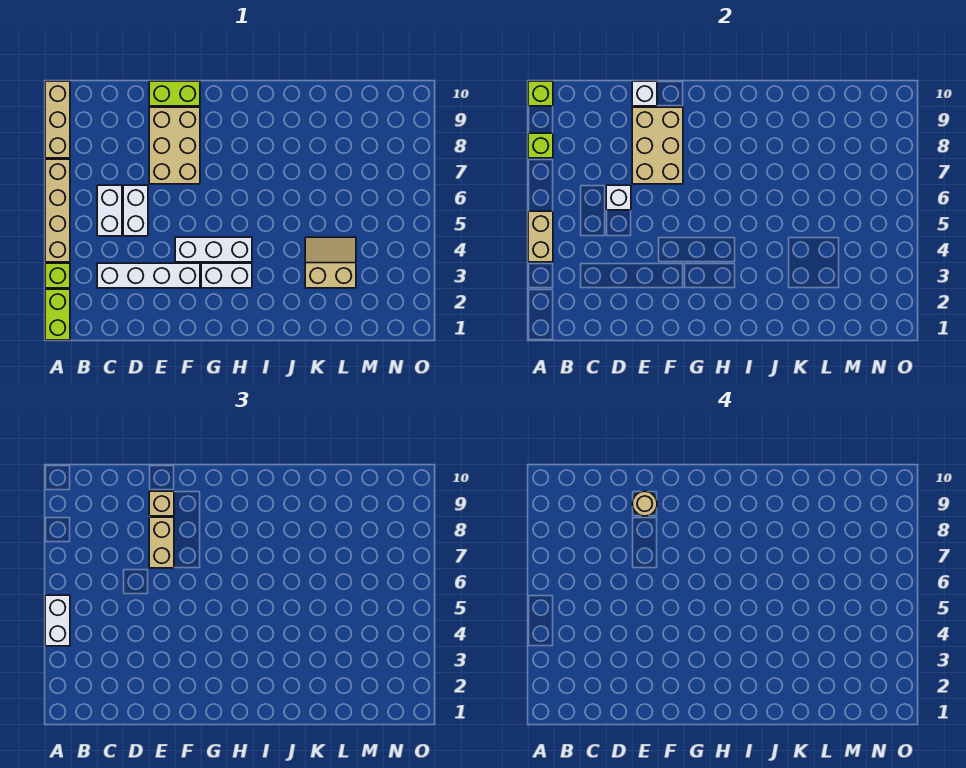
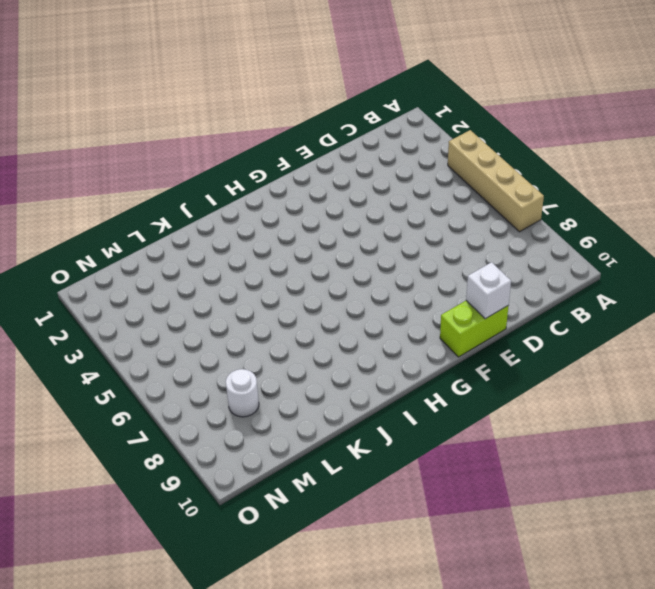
white round brick M8 level 1 -> none
none -> lime brick A1:A2 level 1
none -> lime brick A3 level 1
none -> tan brick A8:A10 level 1

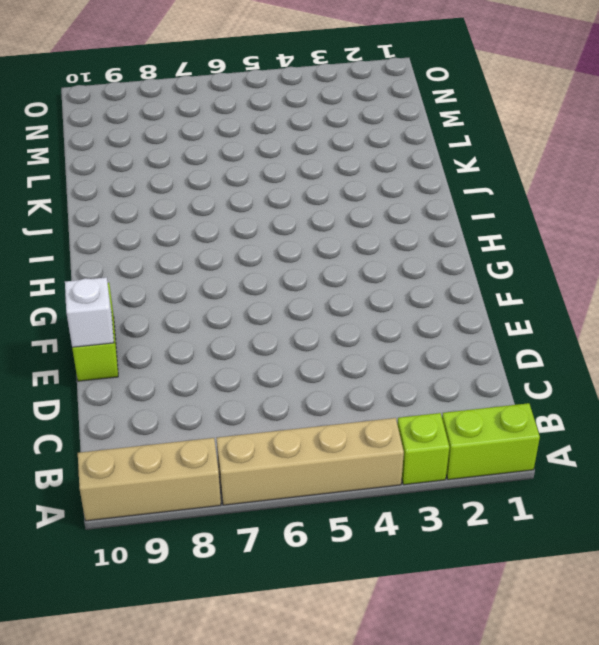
none -> white brick C3:F3 level 1
none -> white brick C5:C6 level 1
none -> white brick D5:D6 level 1

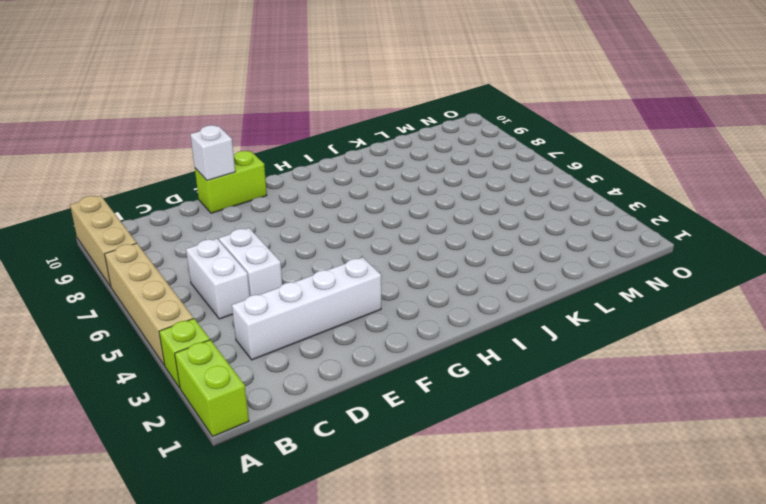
none -> tan brick E7:F9 level 1
none -> white brick F4:H4 level 1
none -> white brick G3:H3 level 1

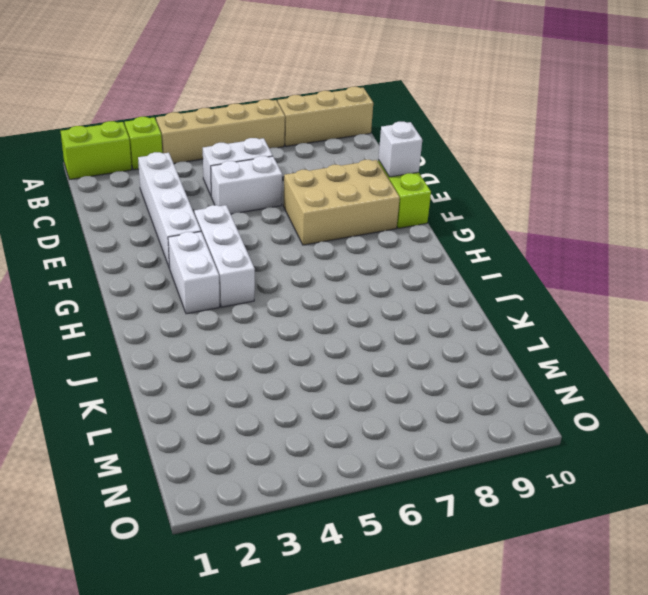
none -> tan slope K3:L4 level 1 top 3
none -> tan brick A4:A5 level 2
none -> lime brick A8 level 2

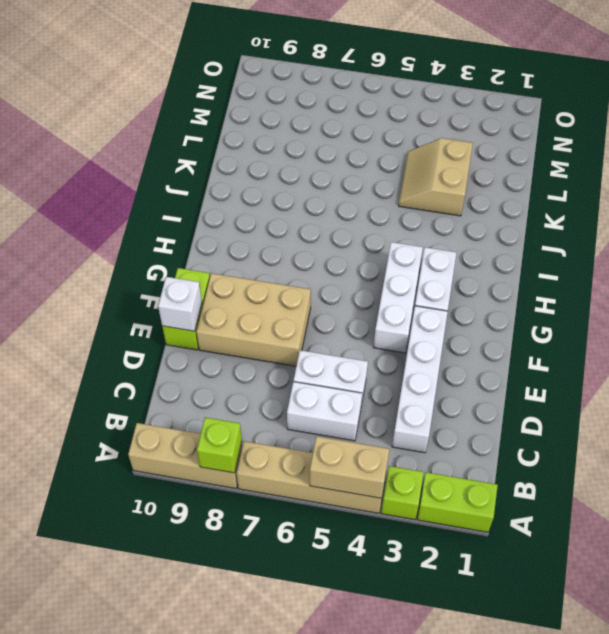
none -> lime brick A10 level 2
none -> white brick D6 level 2
none -> tan brick E7:F9 level 2

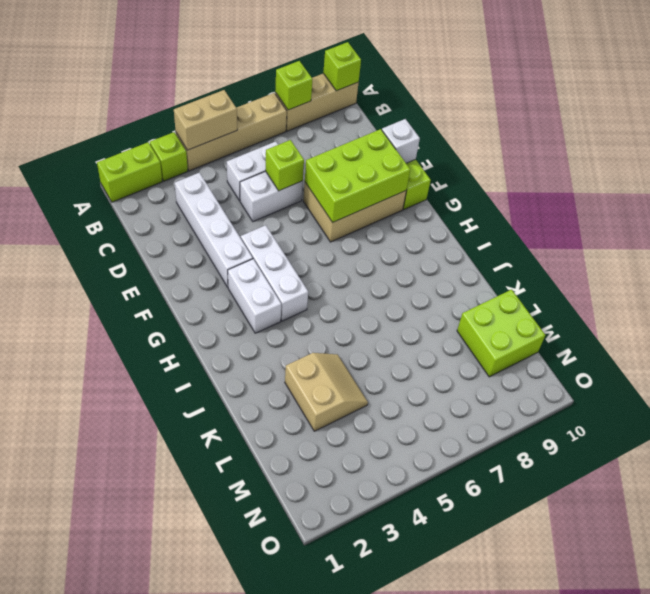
lime brick D6 level 2 -> white brick D6 level 2
lime brick E7:F9 level 2 -> tan brick E7:F9 level 2
lime brick L9:M10 level 1 -> none
none -> white brick A4:A5 level 3
none -> tan brick E7:E8 level 3
none -> tan brick E9 level 3

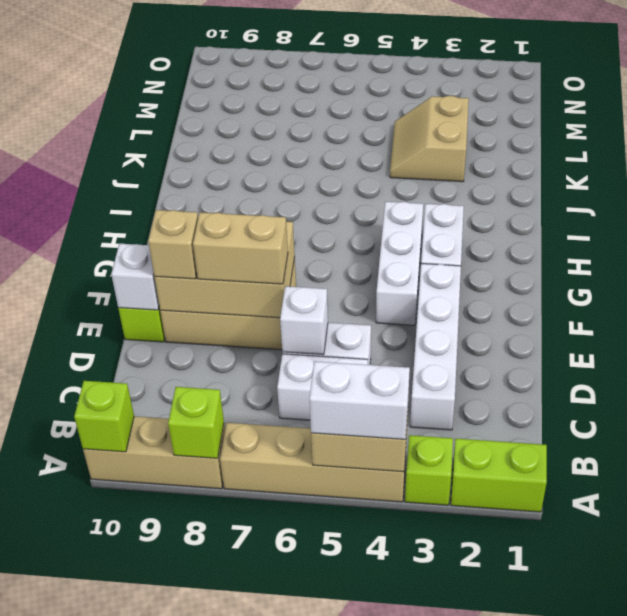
none -> tan round brick E9 level 4

